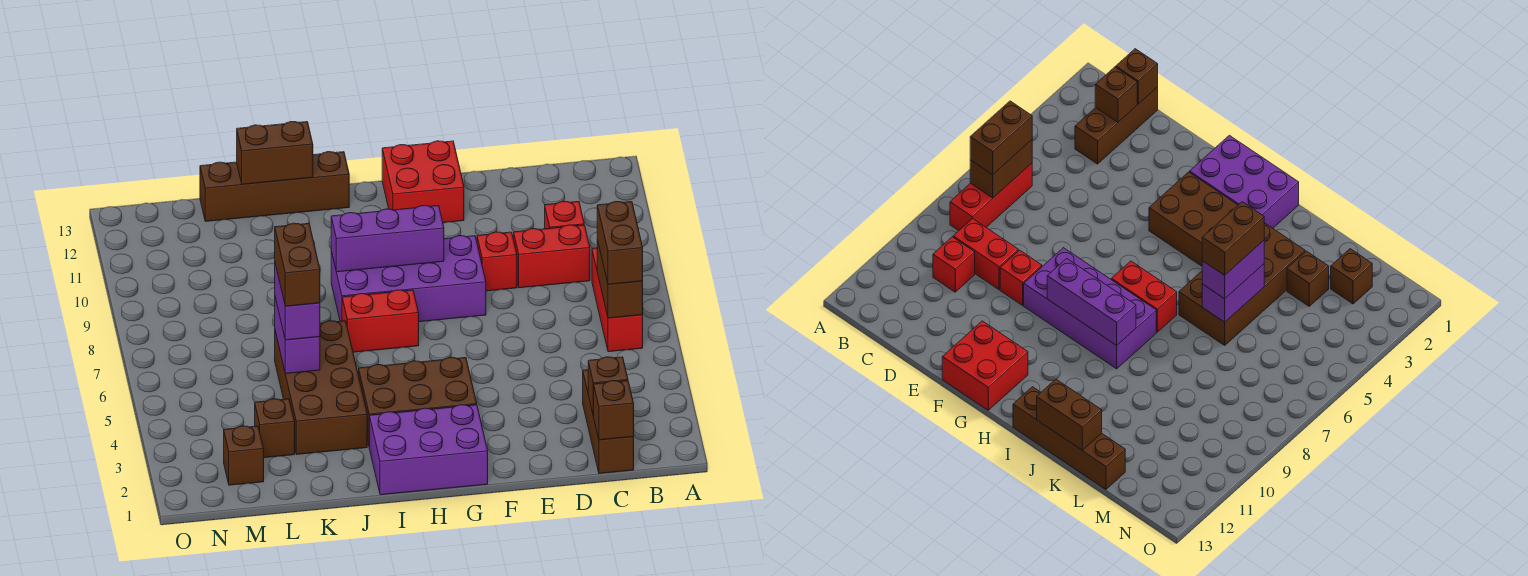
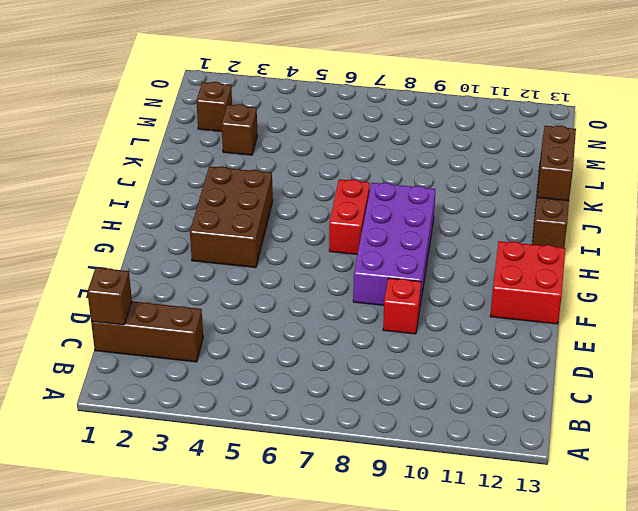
none -> red brick B6:B8 level 1
none -> red brick C9:D9 level 1
none -> red brick C10 level 1

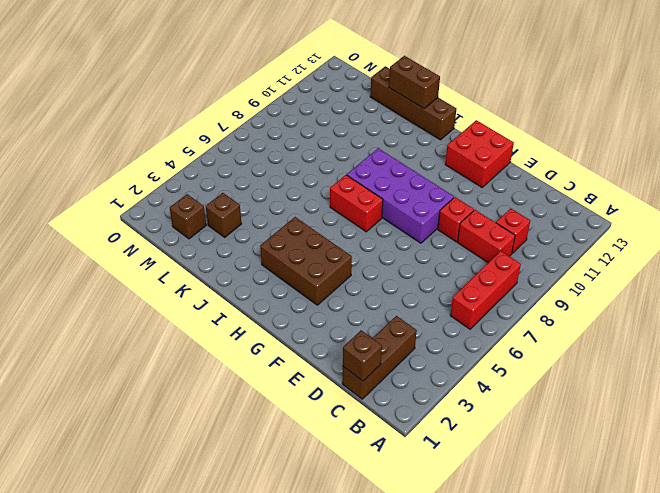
none -> purple brick G1:I2 level 1
none -> brown brick J3:K6 level 1
none -> brown brick B6:B7 level 2

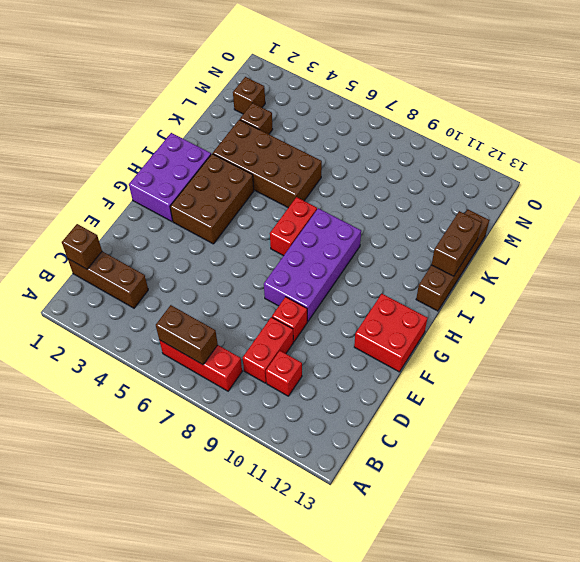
none -> brown brick C2 level 2
none -> purple brick G9:I9 level 2
none -> purple brick K5:K6 level 2

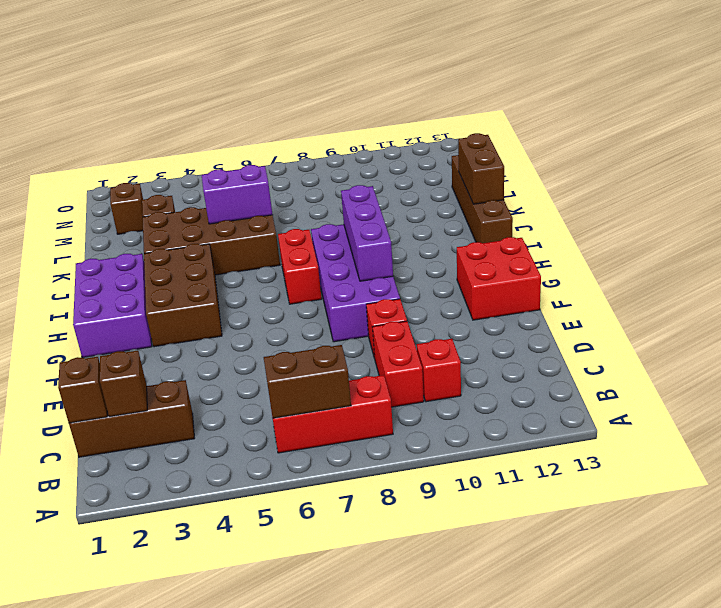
none -> brown brick B6:B7 level 3
none -> purple brick K5:K6 level 3
none -> brown brick K5:K6 level 4

